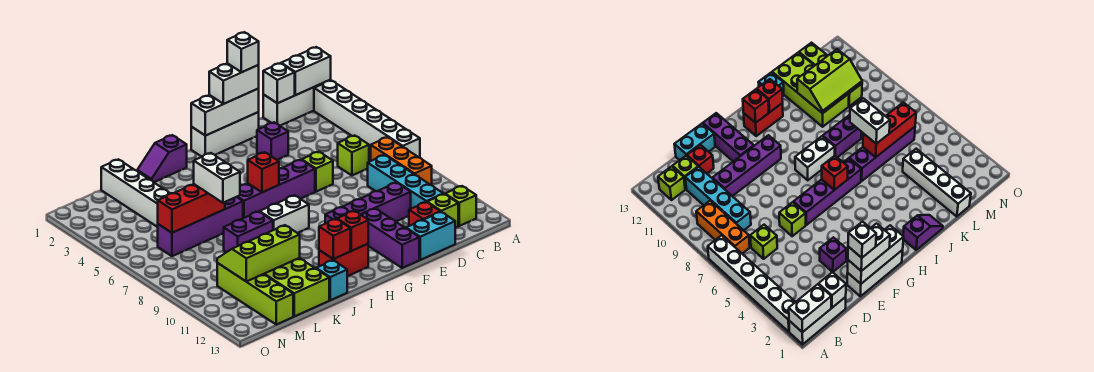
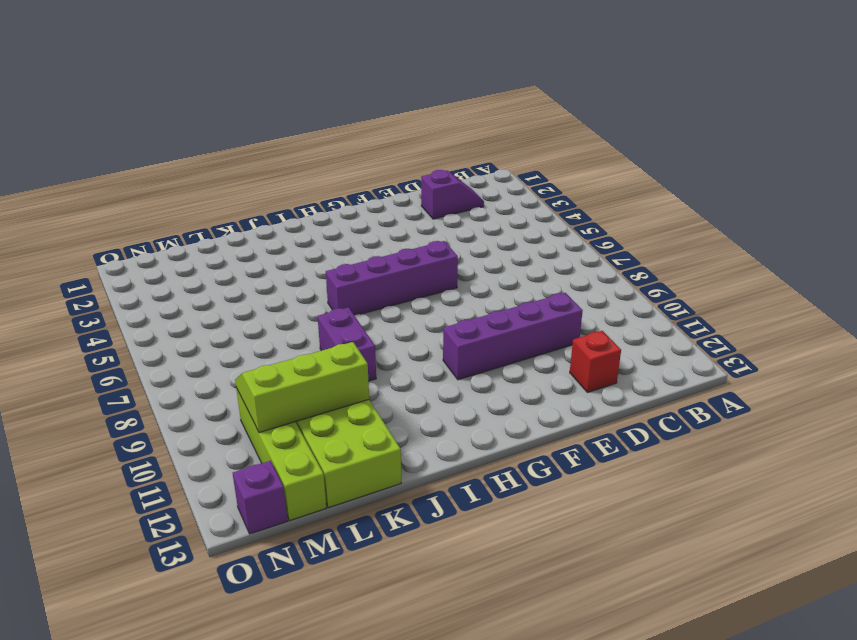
purple slope C2:D2 level 1 top D -> purple slope I1:J1 level 1 top I
purple brick J8:J9 level 1 -> purple brick J8:K8 level 1
purple brick N13 level 1 -> purple brick E3 level 1
none -> white brick A1:C1 level 1
none -> white brick A2:A7 level 1
none -> orange brick B7:B9 level 1
none -> lime brick B12 level 1

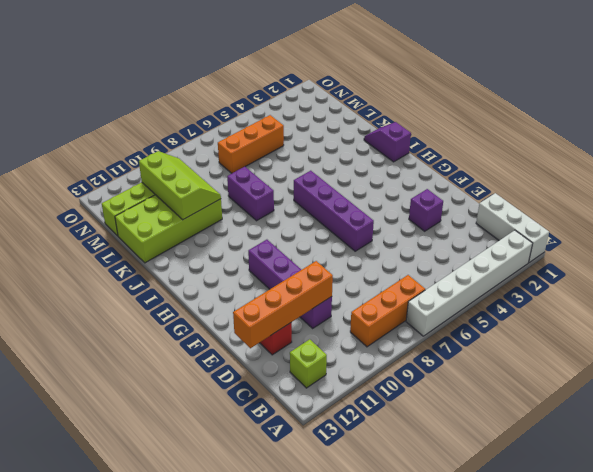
orange brick D10:D13 level 2 -> none
orange brick M5:M7 level 1 -> purple brick J6:M6 level 1
none -> lime brick C6 level 1
none -> cyan brick C8:C11 level 1
none -> lime brick C12 level 1
none -> cyan brick D13:E13 level 1

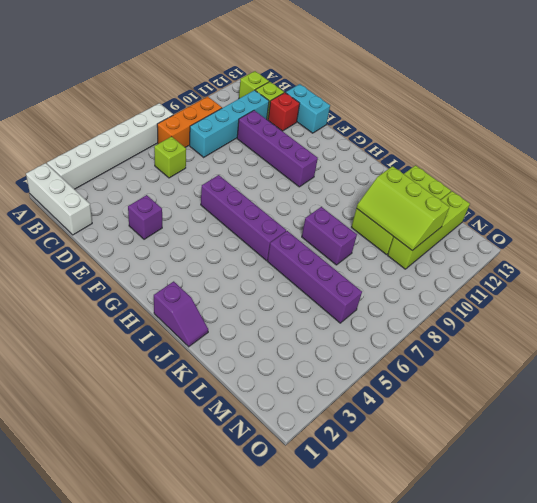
none -> white brick E1:G1 level 1
none -> lime brick E6 level 1
none -> purple brick F11:F13 level 1
none -> white brick H8:I8 level 1

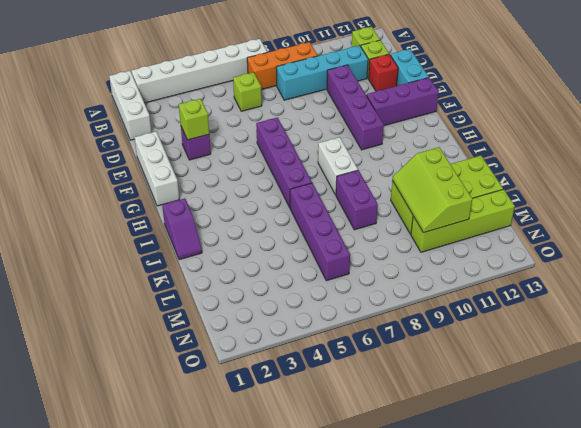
lime brick E3 level 2 -> lime brick E6 level 1
none -> red brick H12:I12 level 1
none -> cyan brick J13 level 1
none -> white brick L1:L4 level 1
none -> white brick A1:B1 level 2

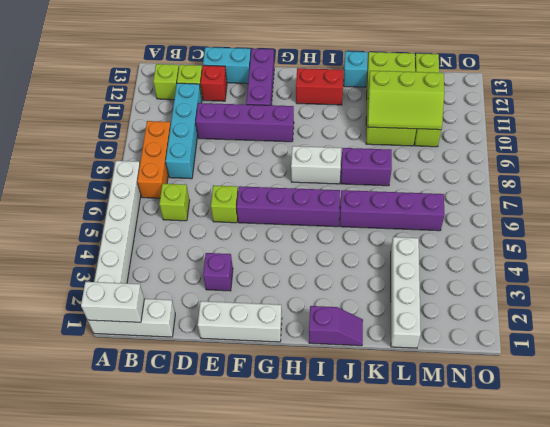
none -> white brick C1 level 2
none -> white brick E1:G1 level 2
none -> red brick H6 level 2
none -> red brick H12 level 2

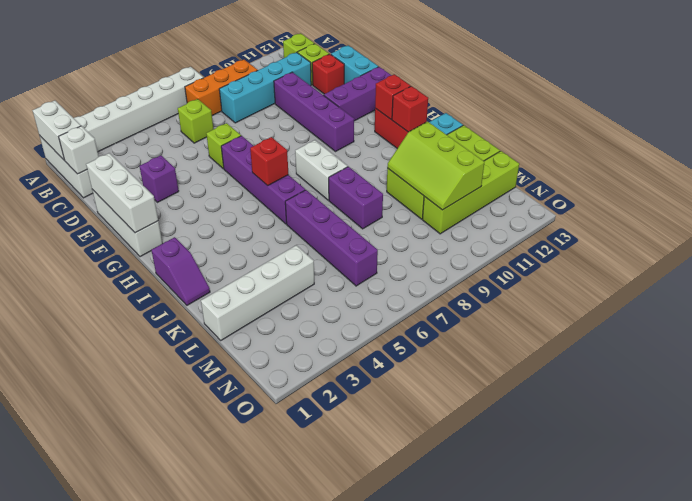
none -> red brick K6:M6 level 2
none -> white brick E1:F1 level 3
none -> white brick K6:K7 level 3
none -> white brick E1 level 4

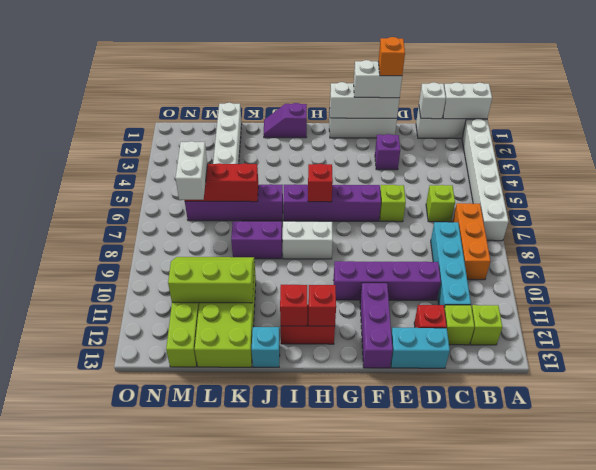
orange brick E1 level 4 -> white brick E1 level 4
white brick M6:M7 level 3 -> white brick K6:K7 level 3

